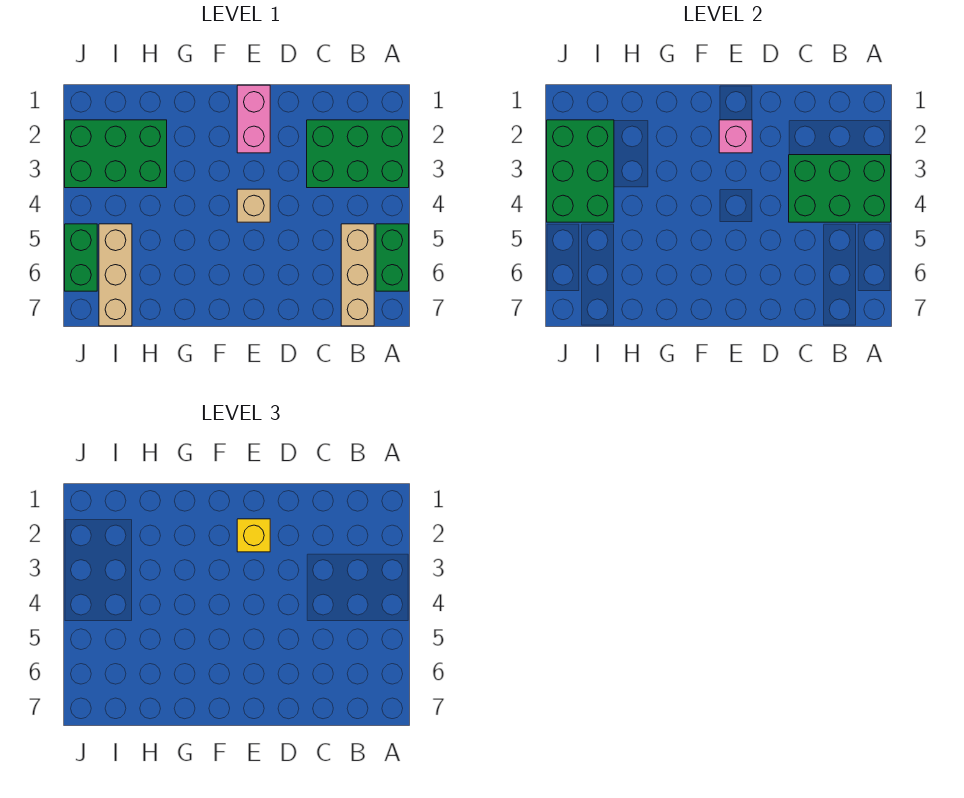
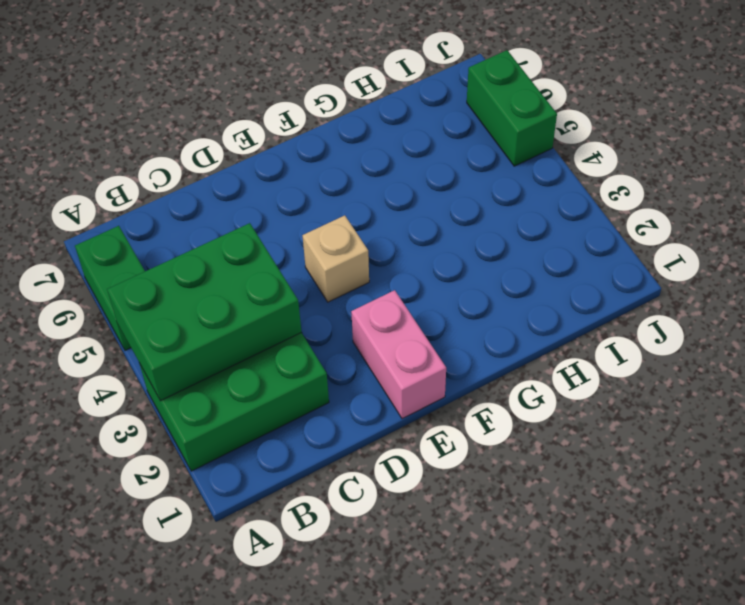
none -> tan brick B5:B7 level 1
none -> green brick H2:J3 level 1
none -> tan brick I5:I7 level 1

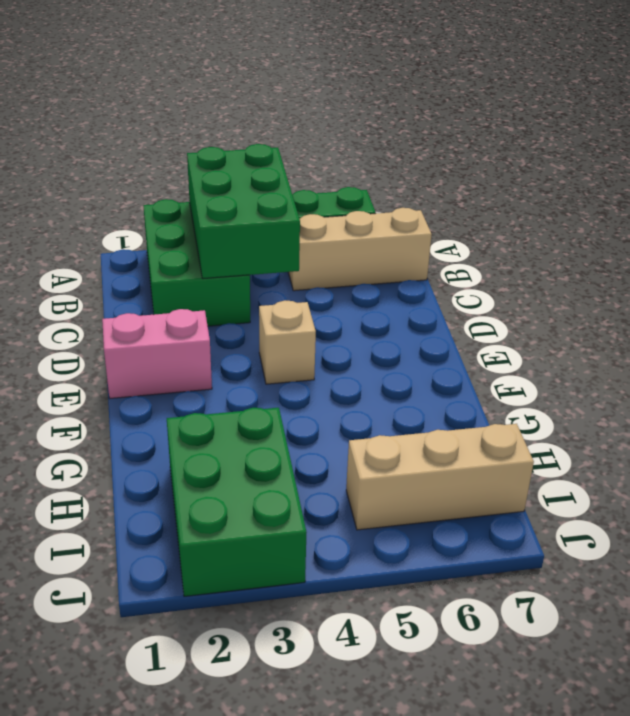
none -> green brick J5:J6 level 1
none -> pink brick E2 level 2
none -> green brick I2:J4 level 2

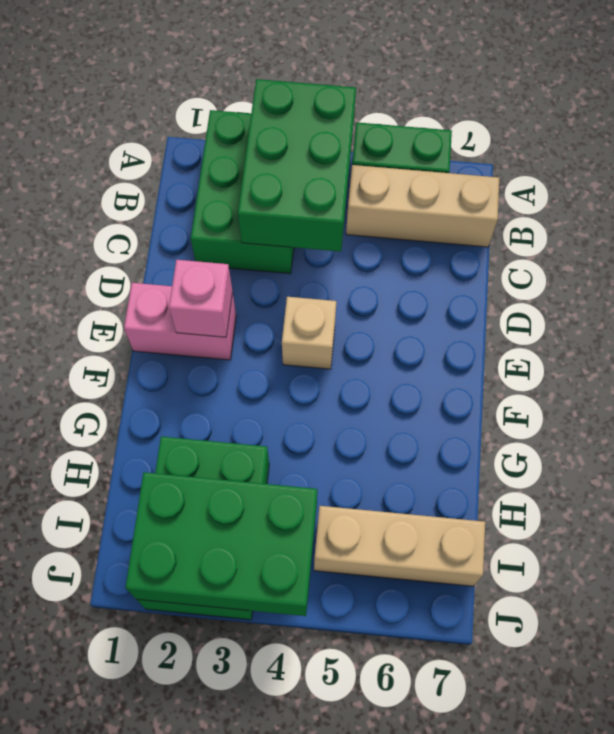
none -> green brick J5:J6 level 1
none -> yellow brick E2 level 3

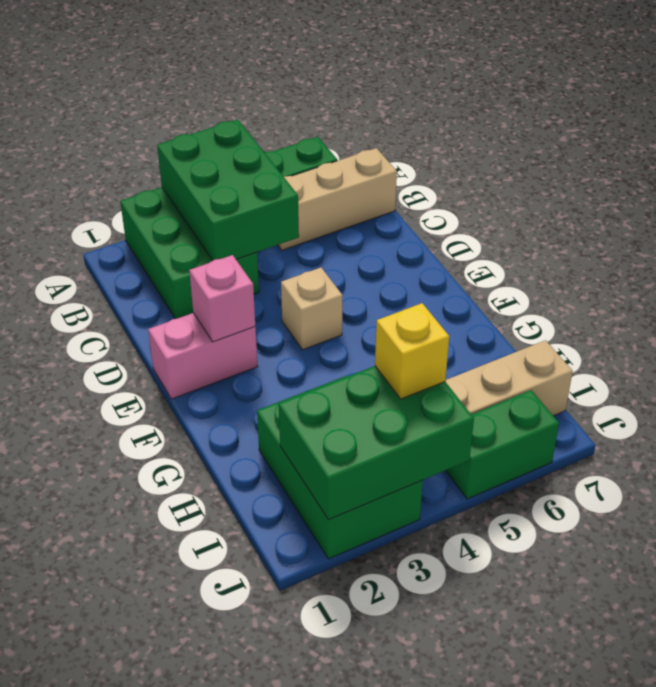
yellow brick I4 level 3 -> yellow brick E2 level 3

